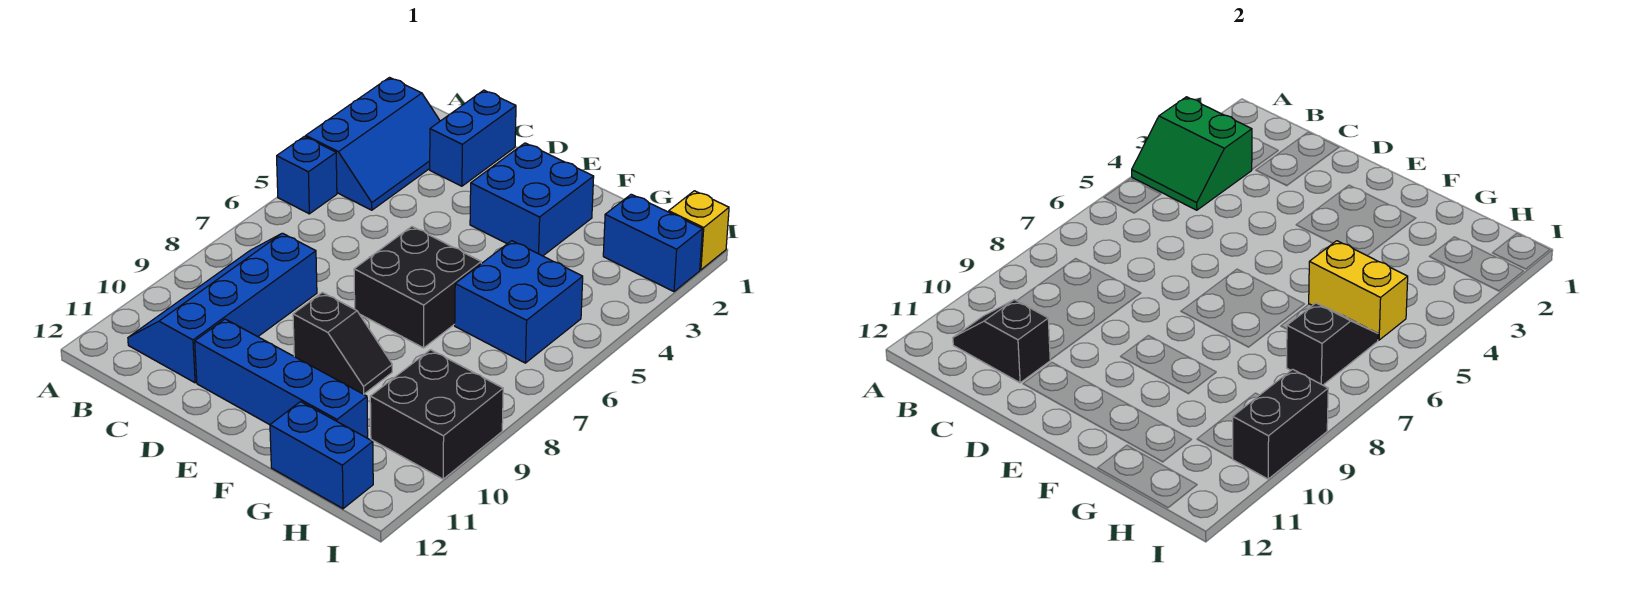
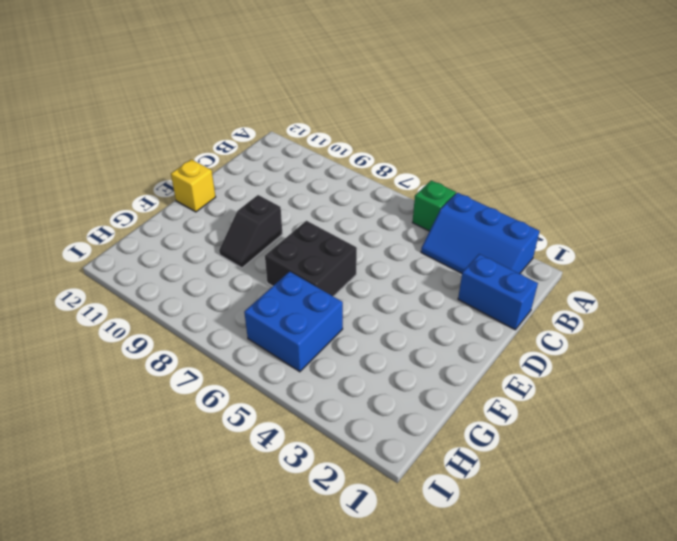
green brick A5 level 1 -> blue brick A5 level 1
yellow brick E12 level 1 -> yellow brick I1 level 1
none -> blue slope B8:C11 level 1 top C
none -> blue brick D11:G11 level 1
none -> blue brick E2:F3 level 1

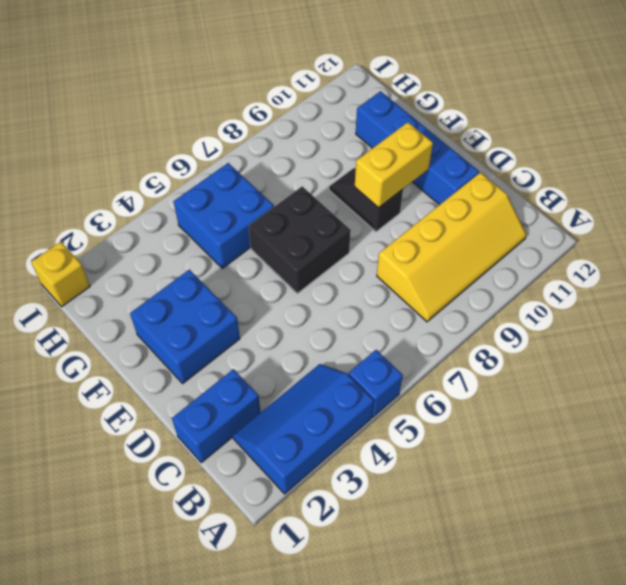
yellow slope B8:C11 level 1 top C -> blue slope B8:C11 level 1 top C
yellow brick E9:E10 level 2 -> yellow brick G5:H5 level 2
none -> blue brick G12:H12 level 1
none -> blue brick H2:I2 level 1
none -> black brick H9:I10 level 1

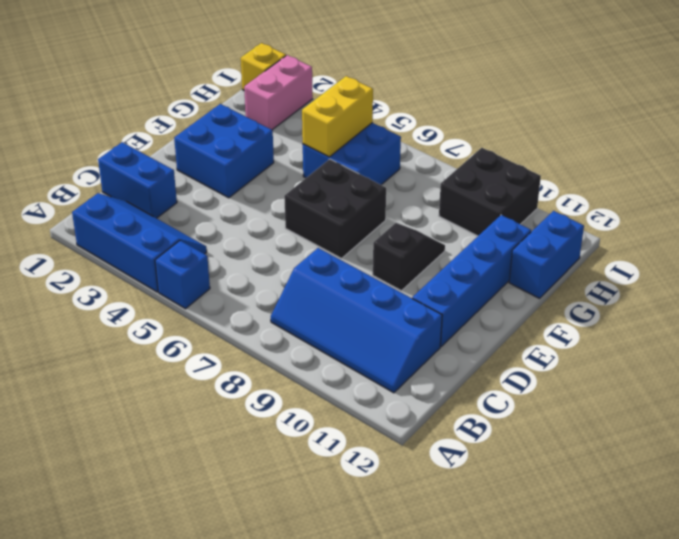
pink brick H2:I2 level 1 -> blue brick H2:I2 level 1
none -> green slope A3:B4 level 2 top 3
none -> black slope B11:C11 level 2 top C
none -> black slope H6:H7 level 2 top 7

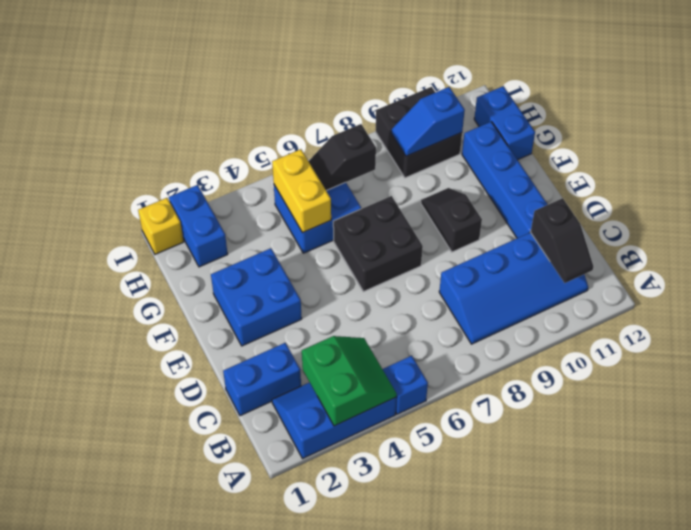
blue slope H9:H10 level 2 top 10 -> none
none -> black brick I9:I10 level 2

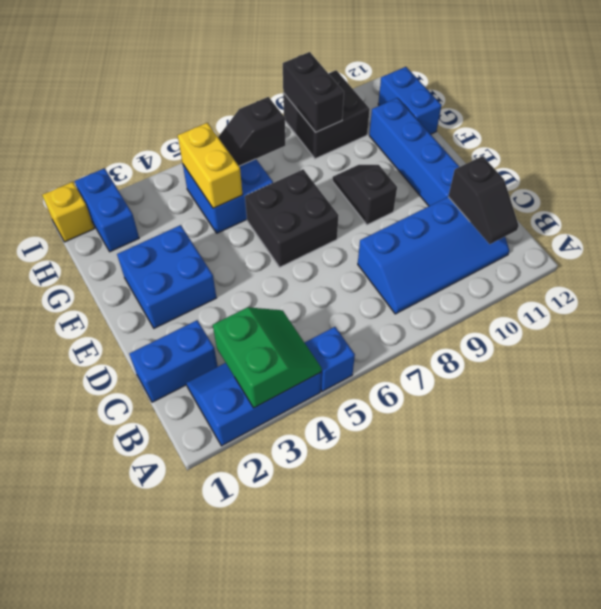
black brick H9:I9 level 2 -> black brick I9:I10 level 2

